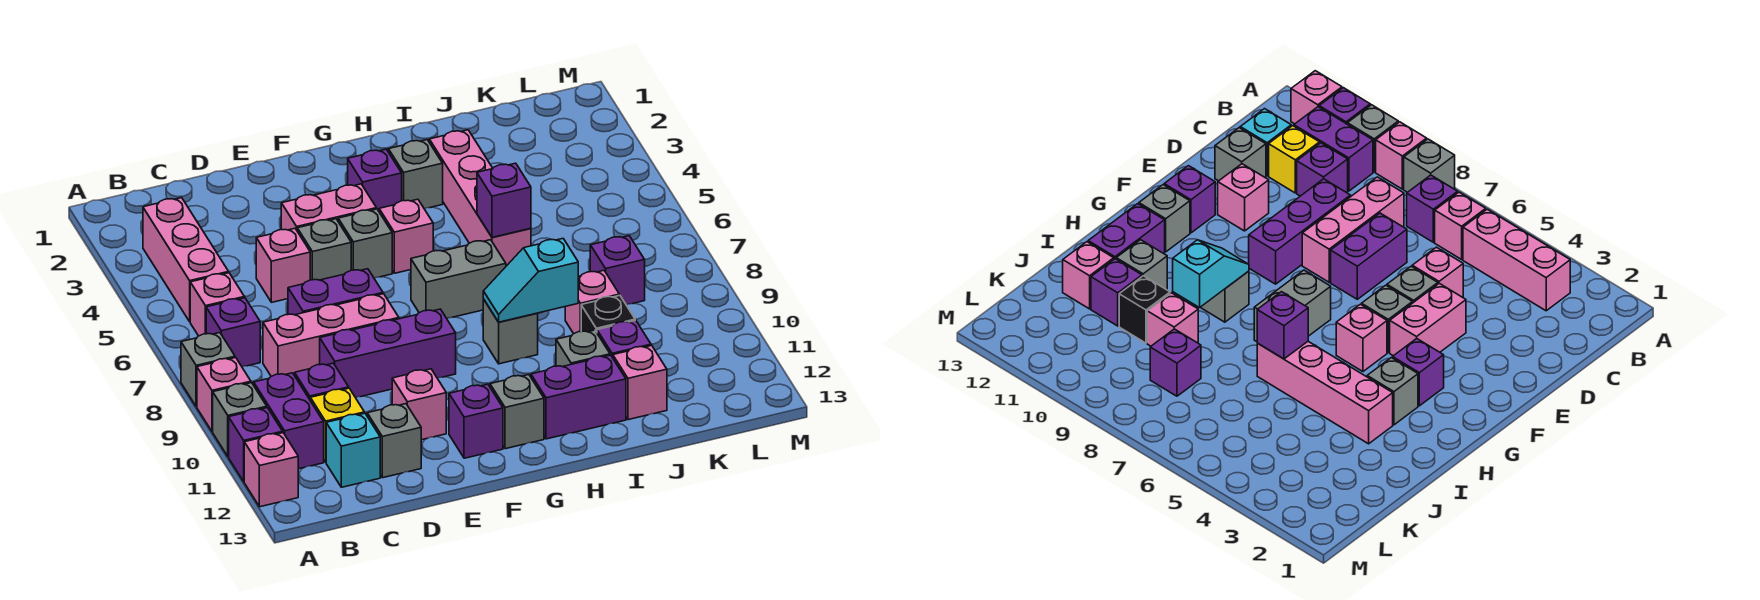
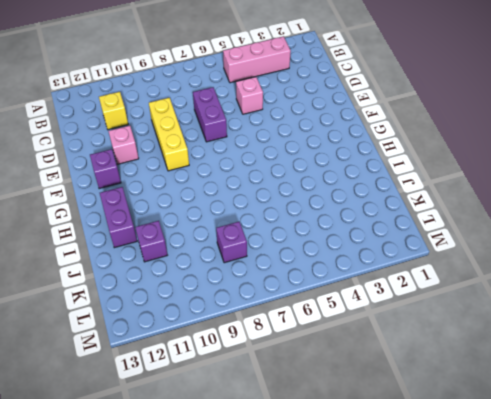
yellow brick D9:F9 level 1 -> purple brick D9:F9 level 1
none -> grey brick A8 level 1
none -> pink brick A9 level 1
none -> grey brick A10 level 1
none -> purple brick A11 level 1

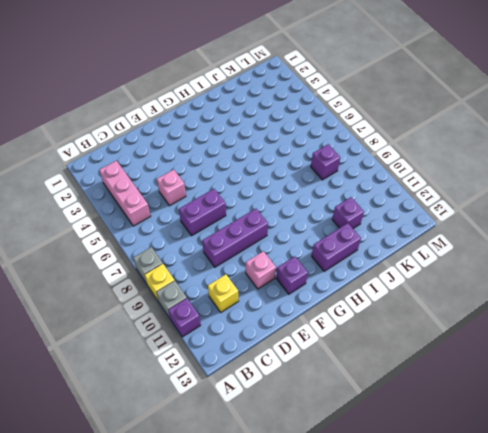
yellow brick A9 level 1 -> pink brick A9 level 1
none -> pink brick A12 level 1
none -> pink brick B6 level 1
none -> purple brick B7 level 1
none -> purple brick B10:B11 level 1

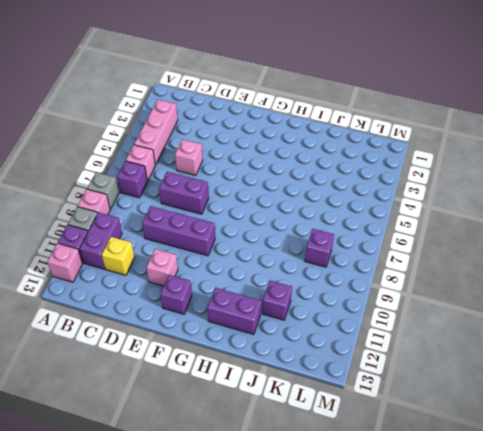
none -> pink brick C8:E8 level 1
none -> purple brick C10 level 1
none -> cyan brick C12 level 1
none -> grey brick D12 level 1

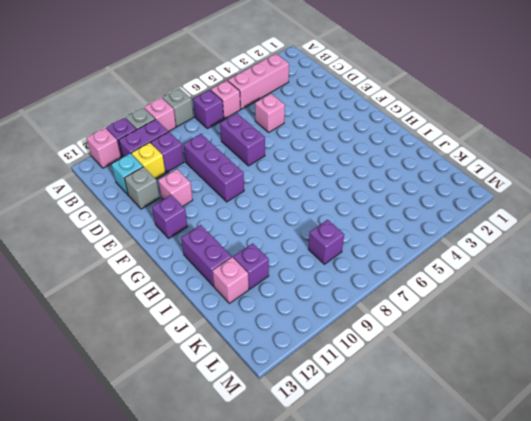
none -> pink brick C8:E8 level 1
none -> pink brick E4:F4 level 1
none -> grey brick E5 level 1
none -> grey brick F5 level 1

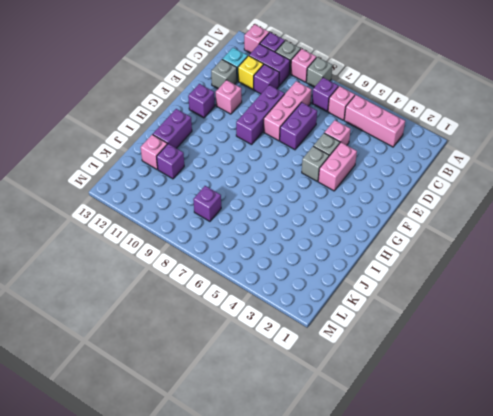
none -> purple brick G3 level 1
none -> pink brick G5 level 1
none -> grey brick G7:H7 level 1
none -> grey brick G12 level 1

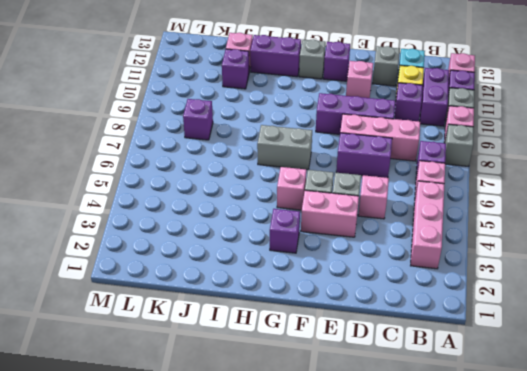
none -> grey brick H3 level 1
none -> grey brick H9 level 1
none -> pink brick I3:I6 level 1
none -> grey brick I11 level 1

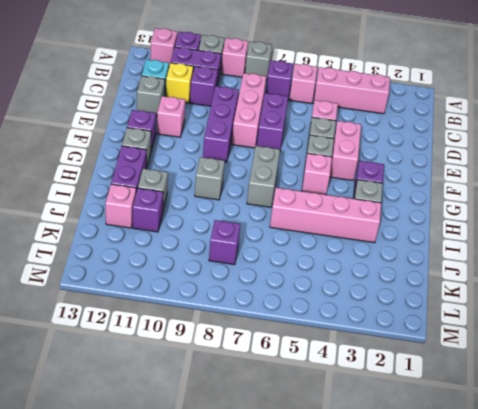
none -> pink brick J9 level 1
none -> black brick J10 level 1
none -> cyan slope H9:I9 level 2 top I
none -> purple brick I6 level 2

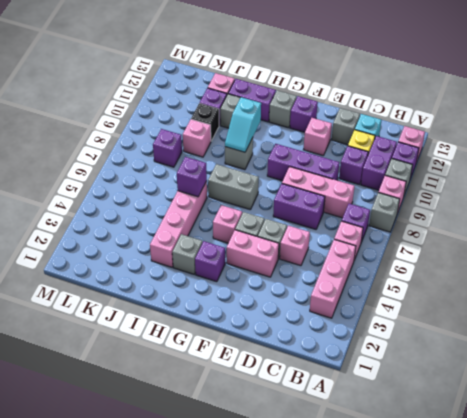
cyan slope H9:H10 level 2 top 10 -> cyan slope H9:I9 level 2 top I

